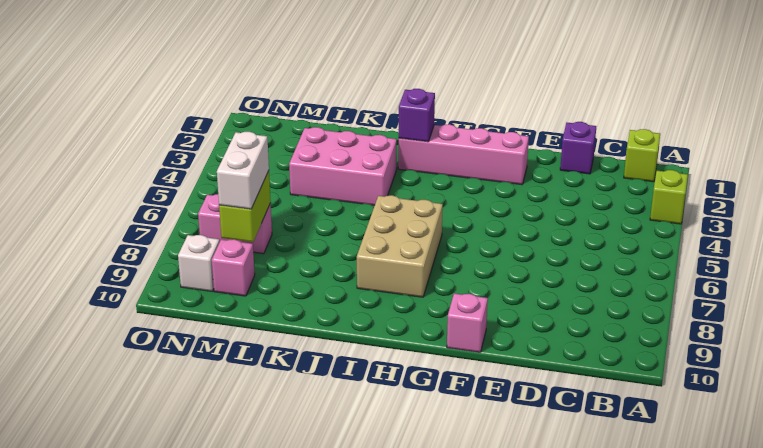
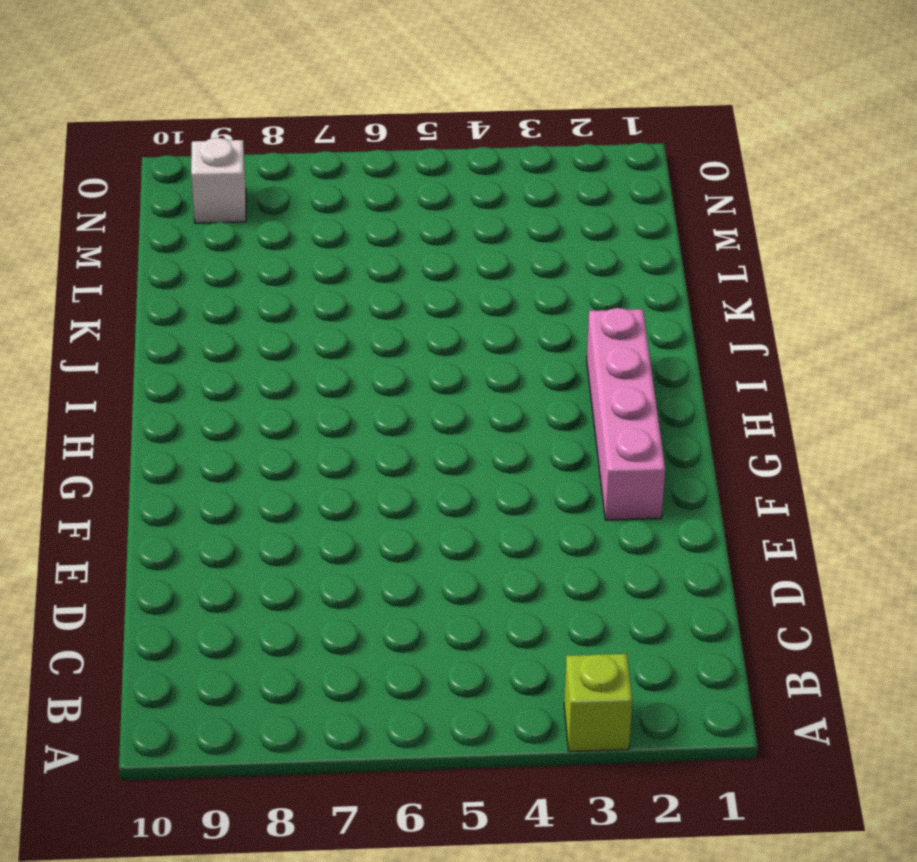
none -> lime brick B1 level 1
none -> purple brick D1 level 1
none -> pink brick F10 level 1

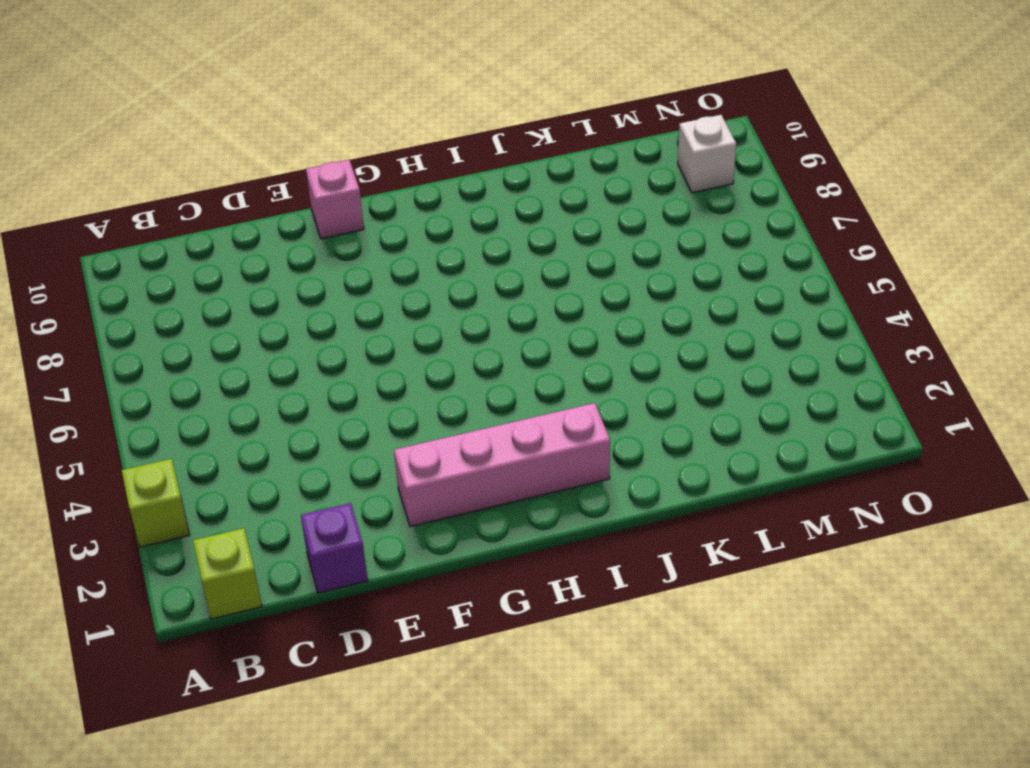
none -> tan brick H6:I8 level 1
none -> pink brick J3:L4 level 1
none -> pink brick M7:N7 level 1

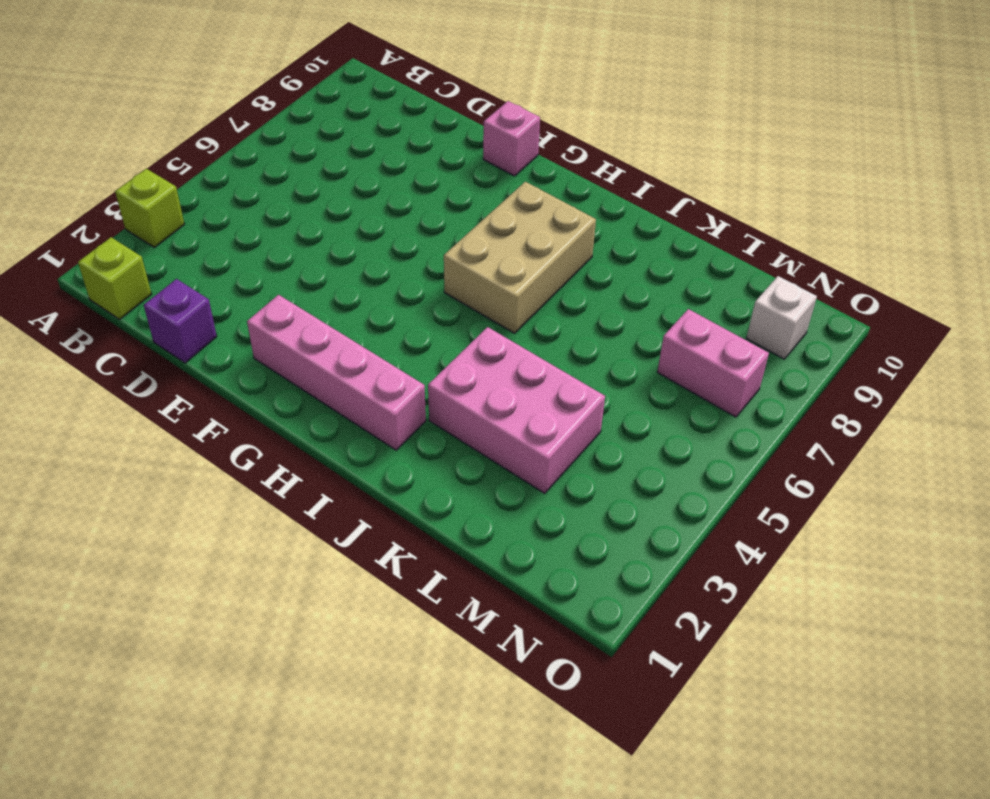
none -> pink brick M9 level 1
none -> purple brick I2 level 2
none -> lime brick M7:M8 level 2

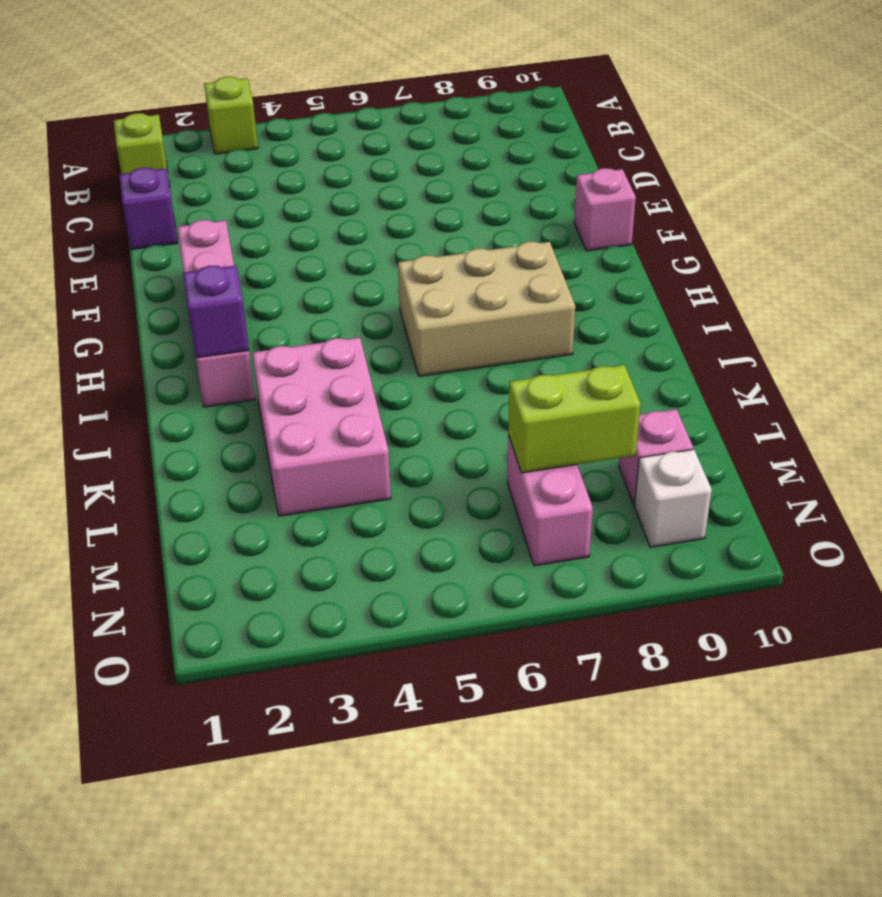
none -> white brick M7:M8 level 3

